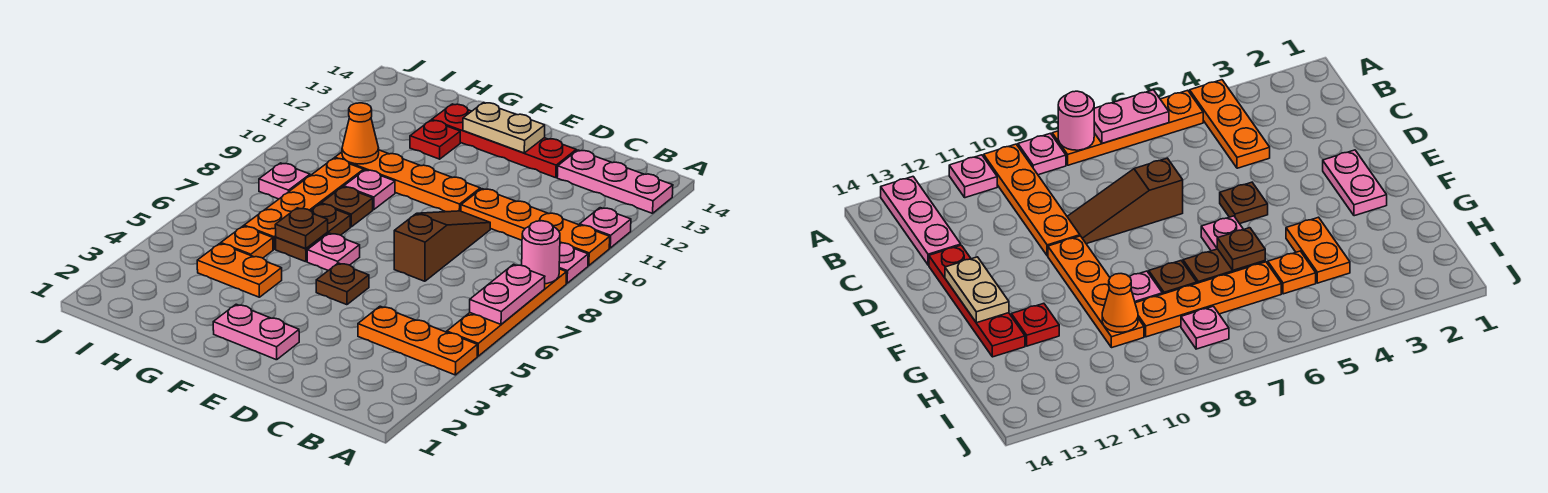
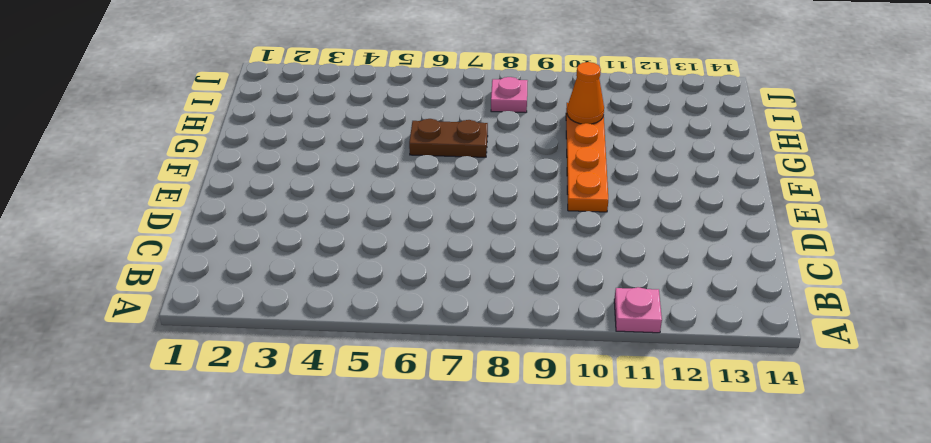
none -> orange plate A4:C4 level 1
none -> orange plate A5:A8 level 1
none -> pink plate A9 level 1

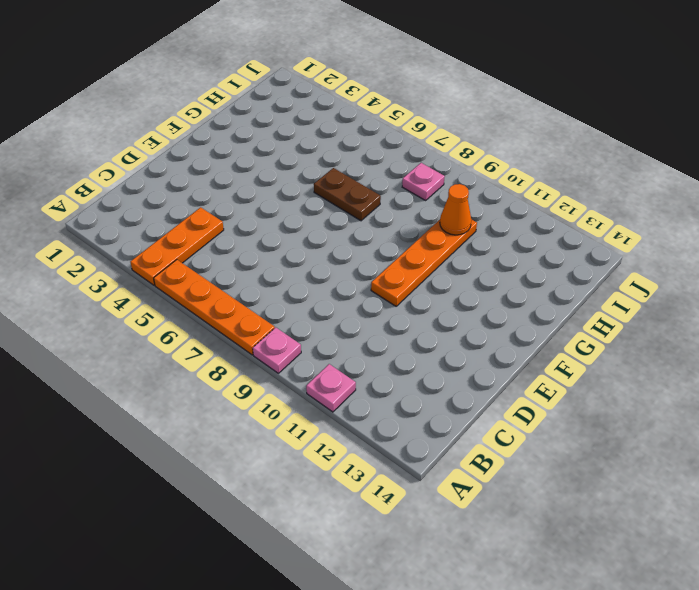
none -> orange plate A10:D10 level 1
none -> pink plate A13:C13 level 1
none -> brown slope D7:D9 level 1 top 7

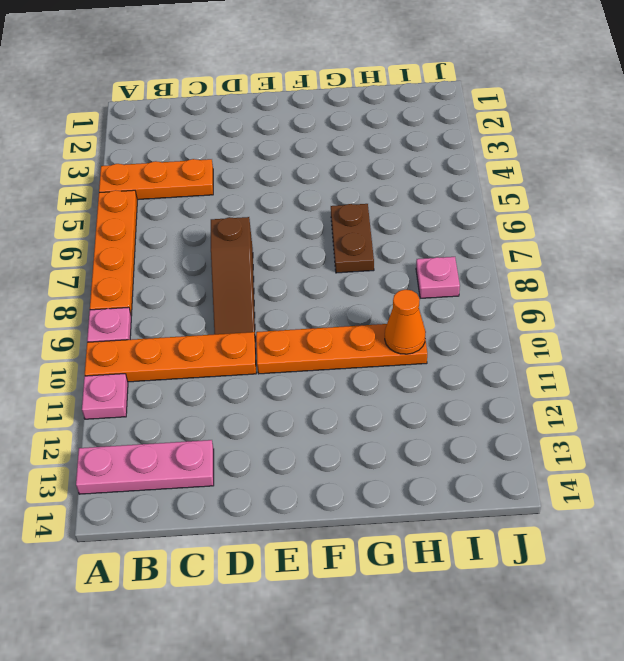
none -> red plate D13:G13 level 1
none -> pink plate E2:F2 level 1
none -> brown plate E5 level 1

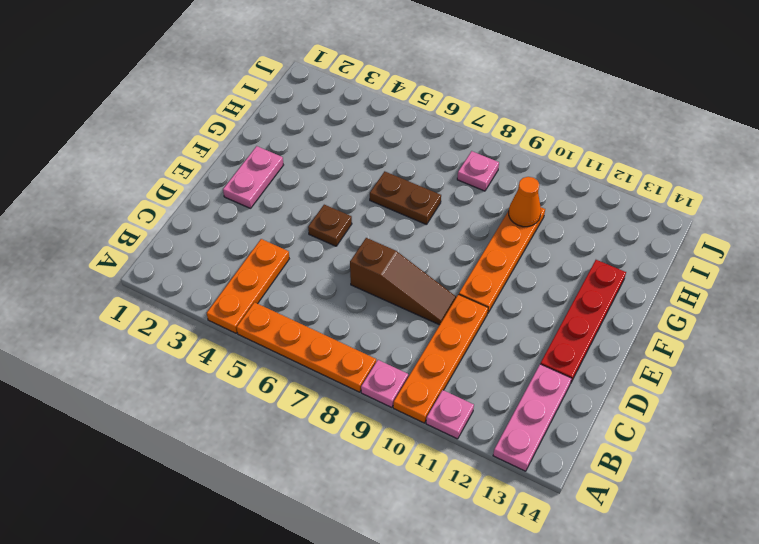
none -> pink plate F6 level 1
none -> orange plate G4:H4 level 1
none -> brown plate G8 level 1

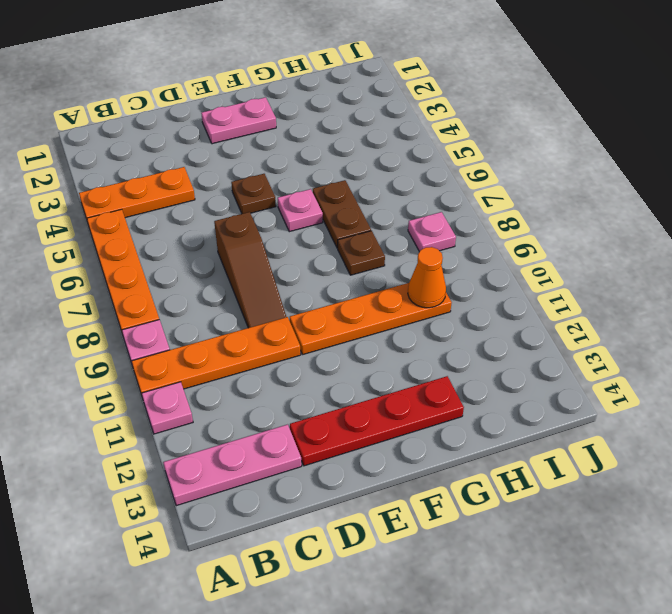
none -> orange plate G4:H4 level 1
none -> pink plate G9 level 1
none -> red plate G12 level 1

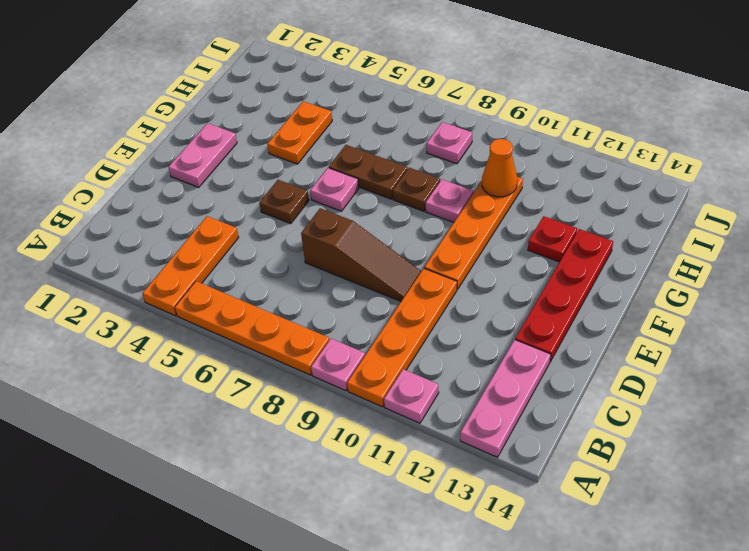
none -> orange plate H5 level 1
none -> orange plate H6:H9 level 1
none -> pink plate A6:A7 level 2

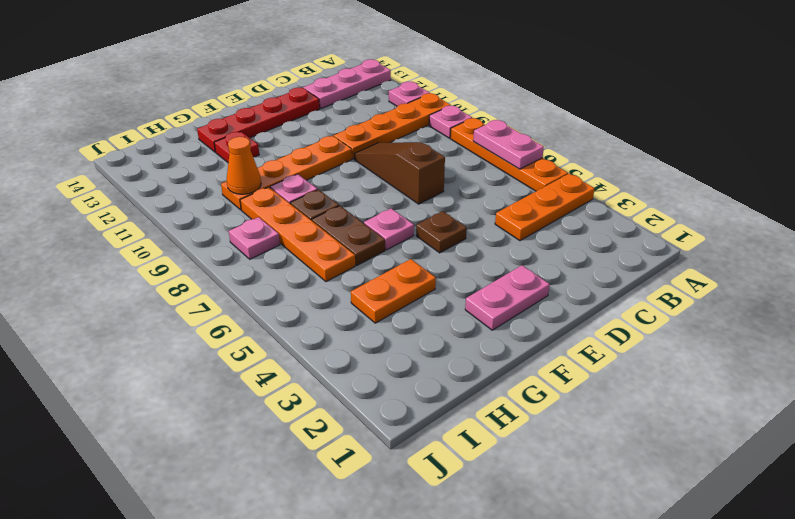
none -> orange plate H5 level 1
none -> pink round brick A8 level 2
none -> tan plate E13:F13 level 2

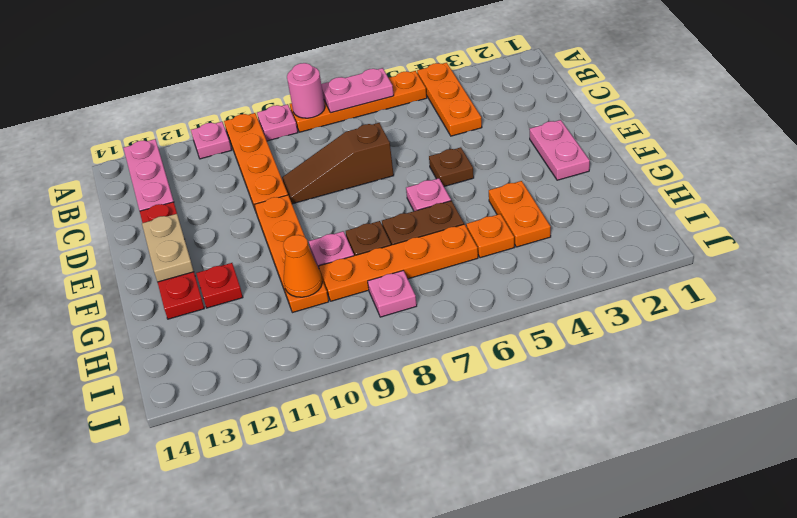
none -> brown plate G6 level 2

